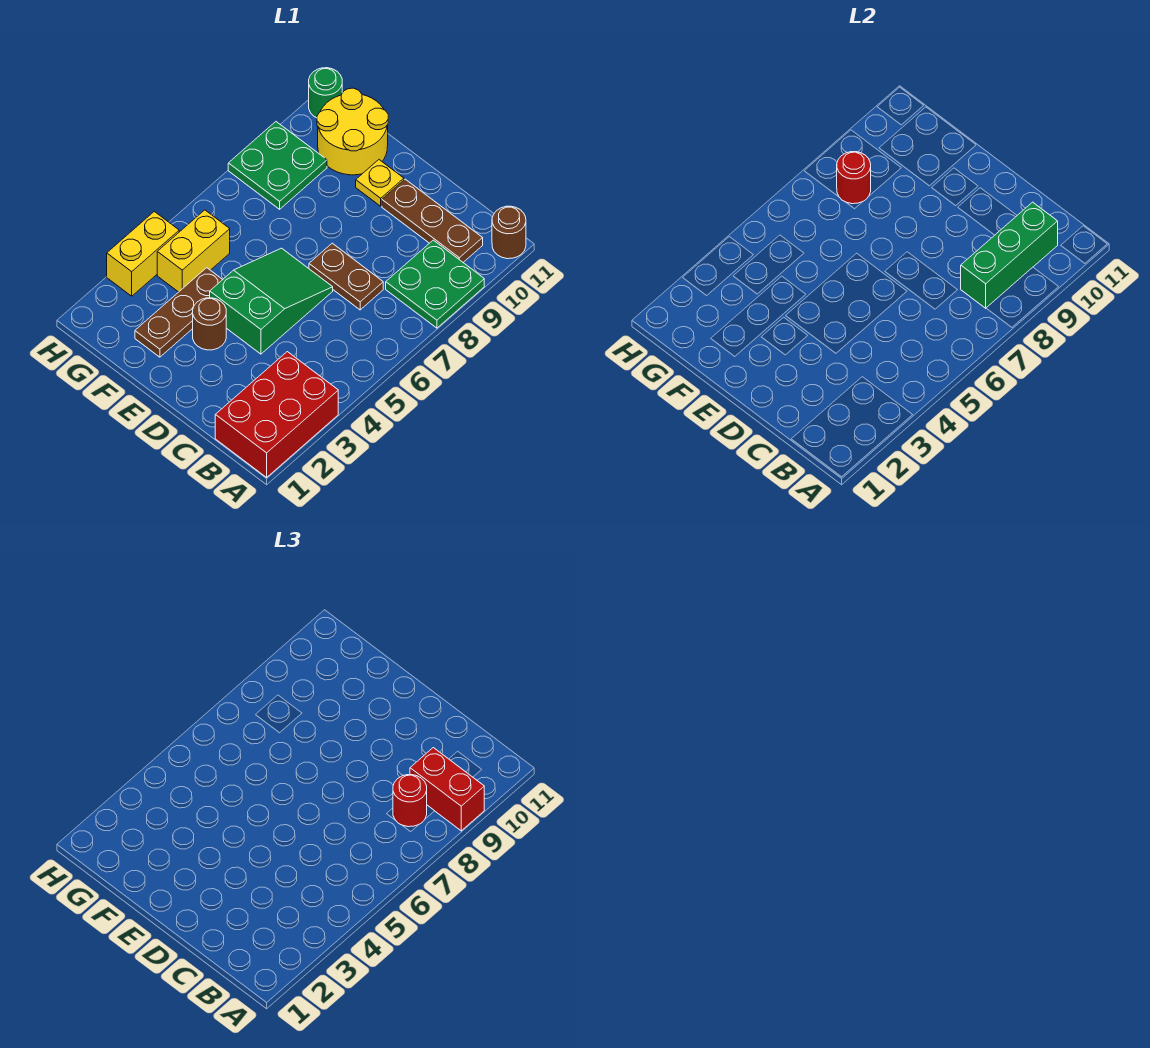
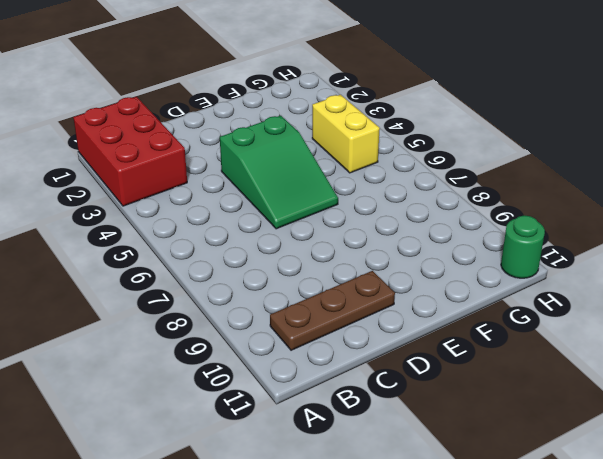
none -> green plate A8:B9 level 1
none -> brown round brick A11 level 1
none -> brown plate C7:D7 level 1

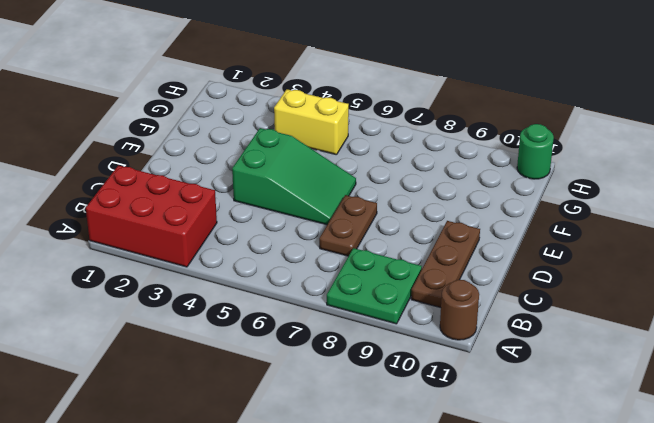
none -> brown round brick E3 level 1
none -> yellow plate E10 level 1
none -> brown plate F2:F4 level 1

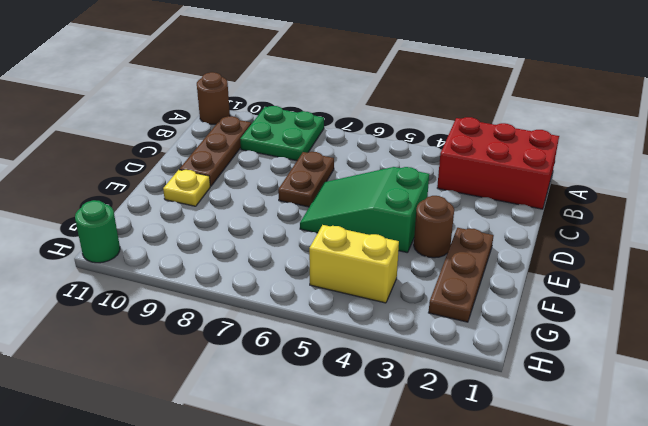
brown plate E2:G2 level 1 -> brown plate F2:F4 level 1
none -> yellow round brick F10:G11 level 1
none -> green plate G8:H9 level 1
none -> yellow brick H3:H4 level 1

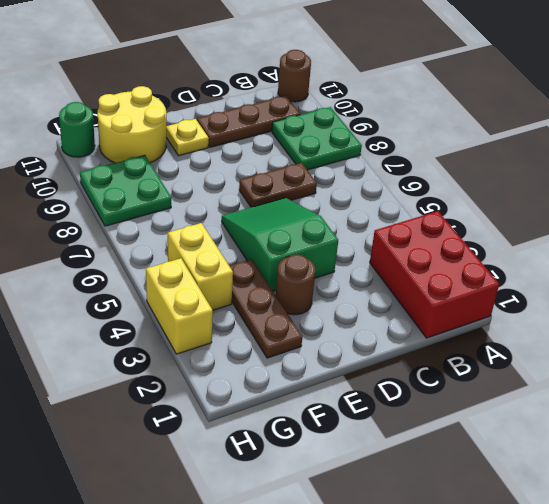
none -> green brick B8:B10 level 2
none -> red round brick G8 level 2
none -> red brick A9:B9 level 3

